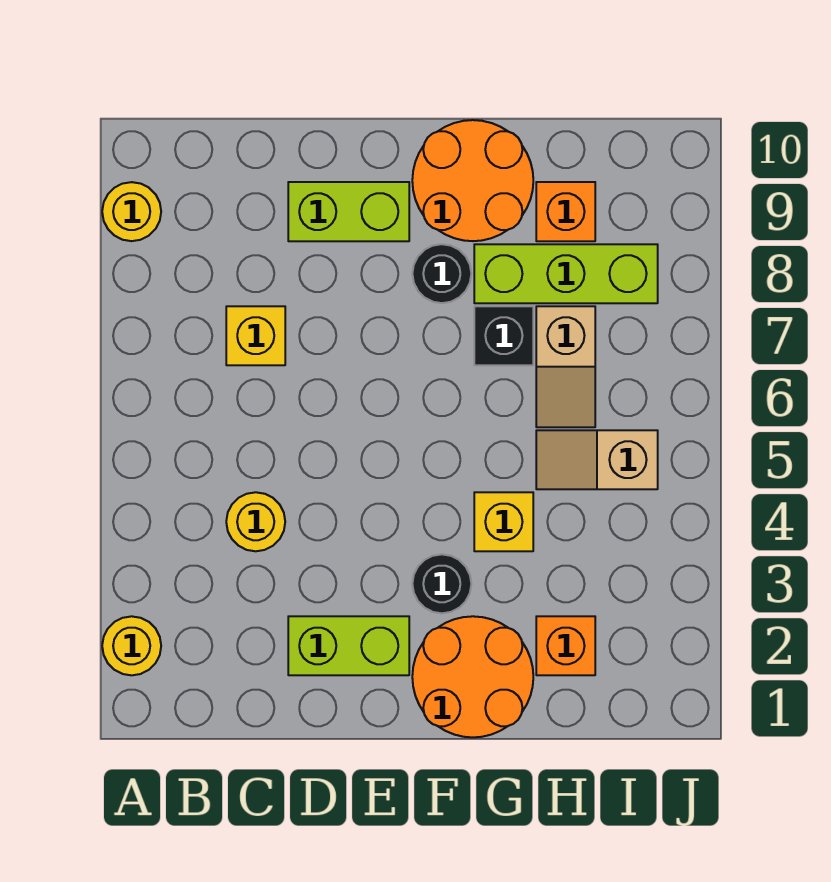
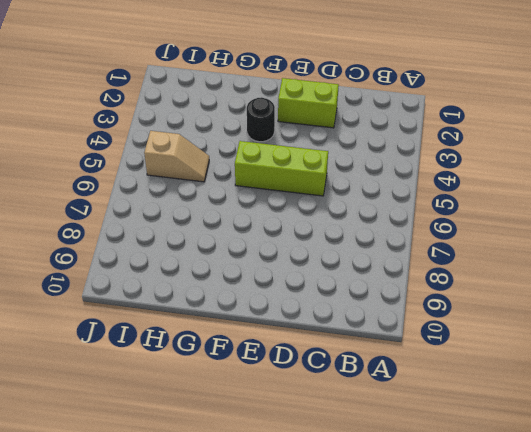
lime brick D5:F5 level 1 -> lime brick G8:I8 level 1
none -> yellow round brick A2 level 1
none -> yellow round brick A9 level 1
none -> yellow round brick C4 level 1

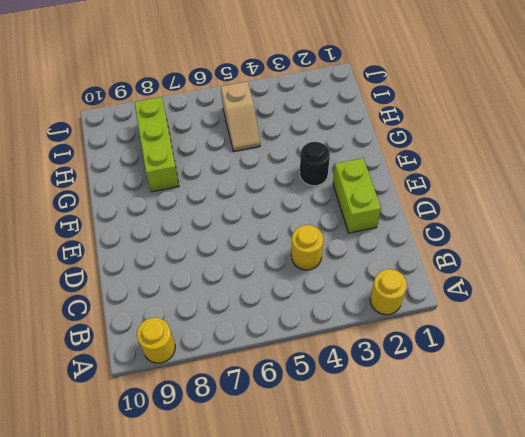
none -> yellow brick C7 level 1
none -> lime brick D9:E9 level 1
none -> orange round brick F1:G2 level 1

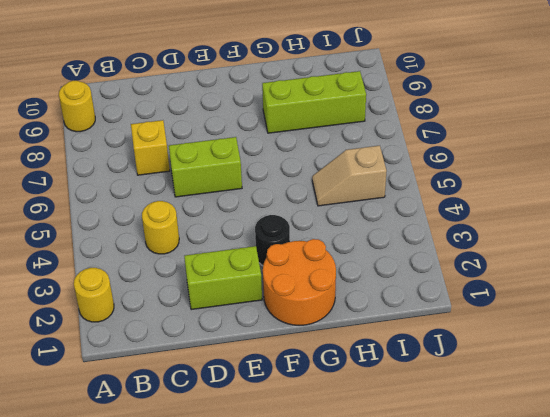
lime brick D6:E6 level 1 -> lime brick D9:E9 level 1
none -> black round brick F8 level 1
none -> orange round brick F9:G10 level 1
none -> yellow brick G4 level 1

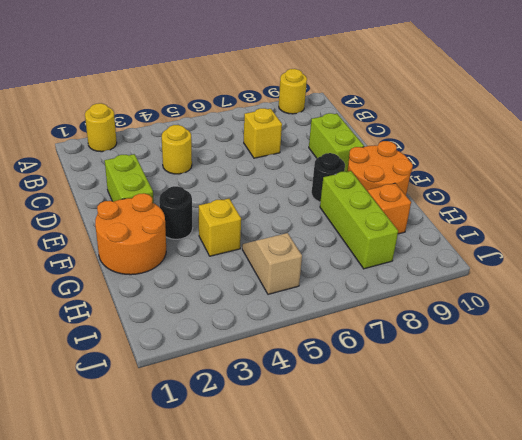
none -> black brick G7 level 1
none -> orange brick H2 level 1
none -> tan slope H6:H7 level 1 top 7

